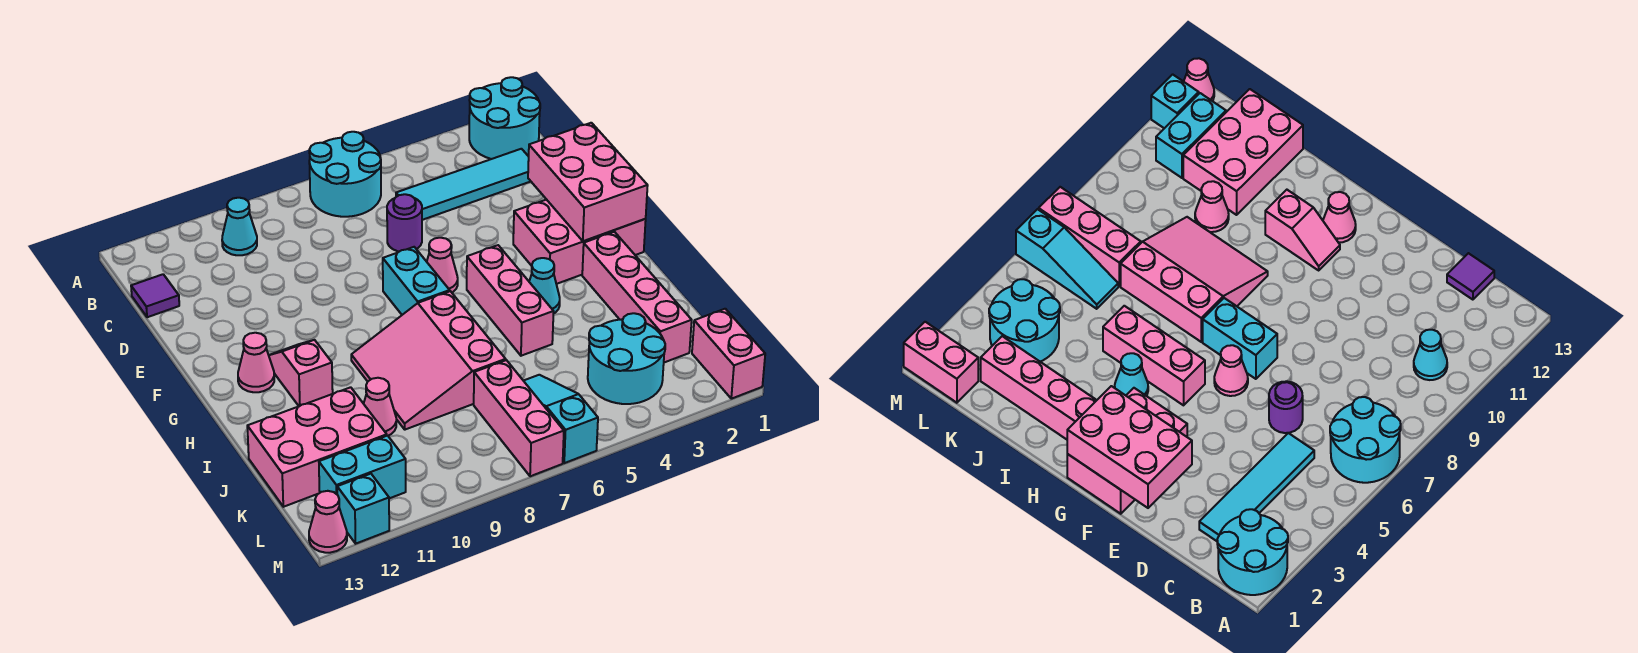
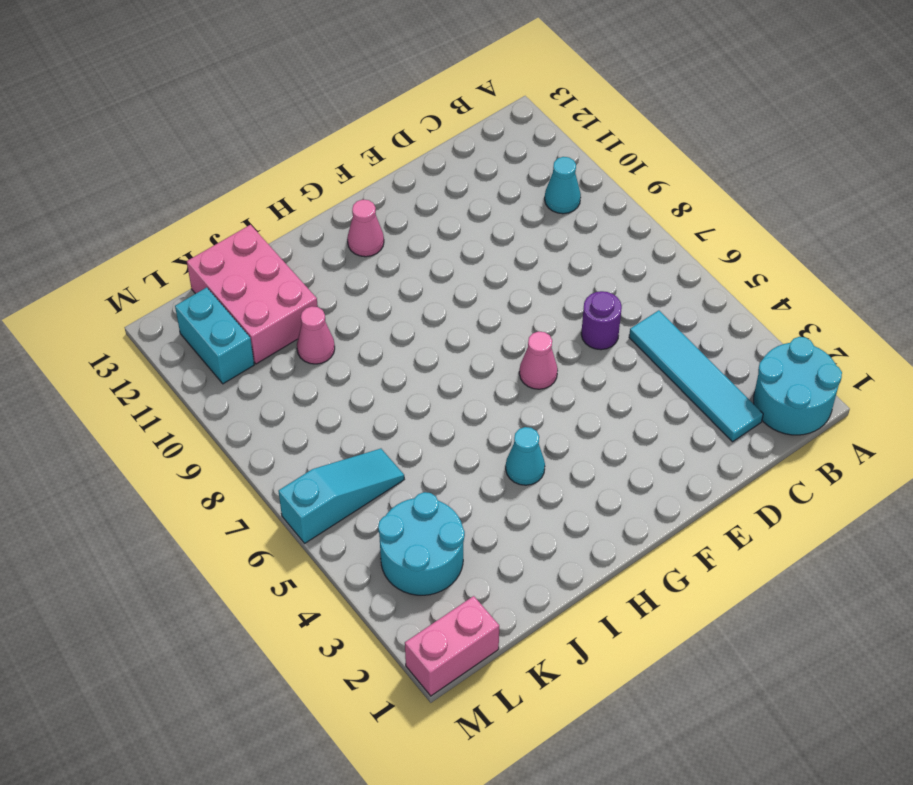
none -> cyan round brick A6:B7 level 1
none -> purple tile C13 level 1
none -> pink brick F1:G3 level 1

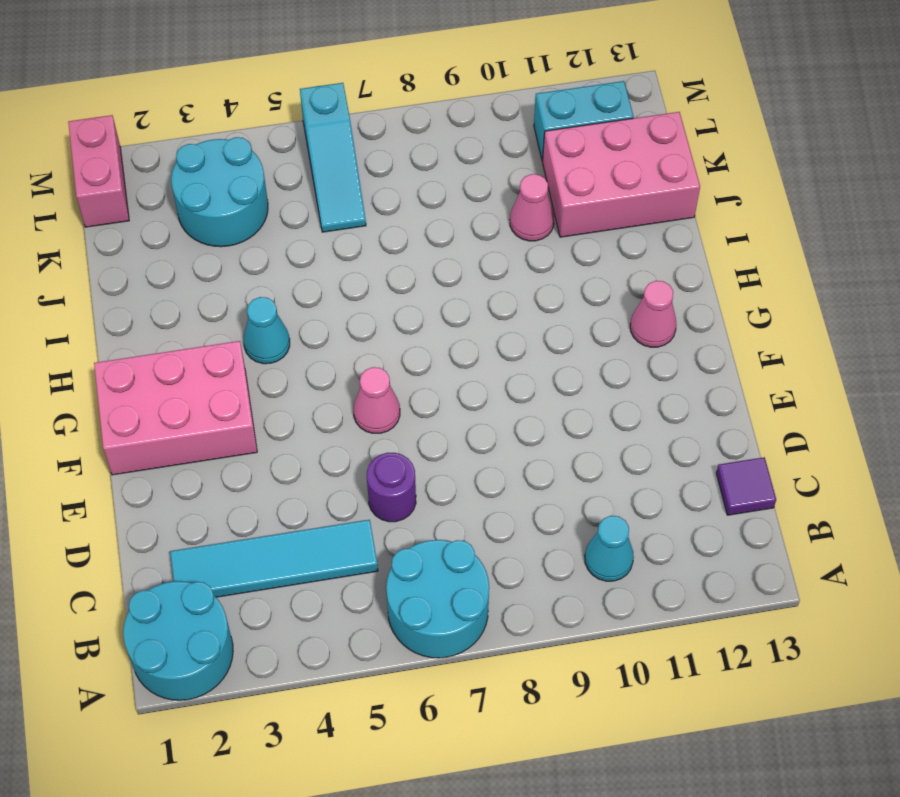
none -> cyan brick F7:G7 level 1
none -> pink brick G5:I5 level 1
none -> pink slope G11:H11 level 1 top H

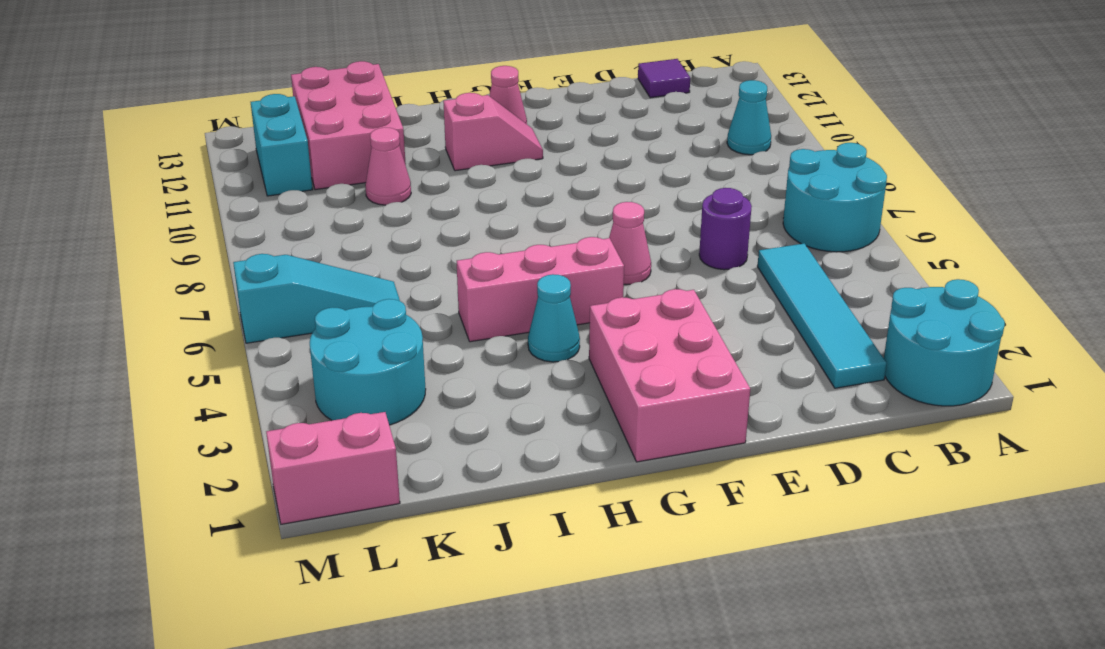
none -> cyan brick F7:G7 level 1
none -> pink brick H2:K2 level 1
none -> pink slope H7:J9 level 1 top 7

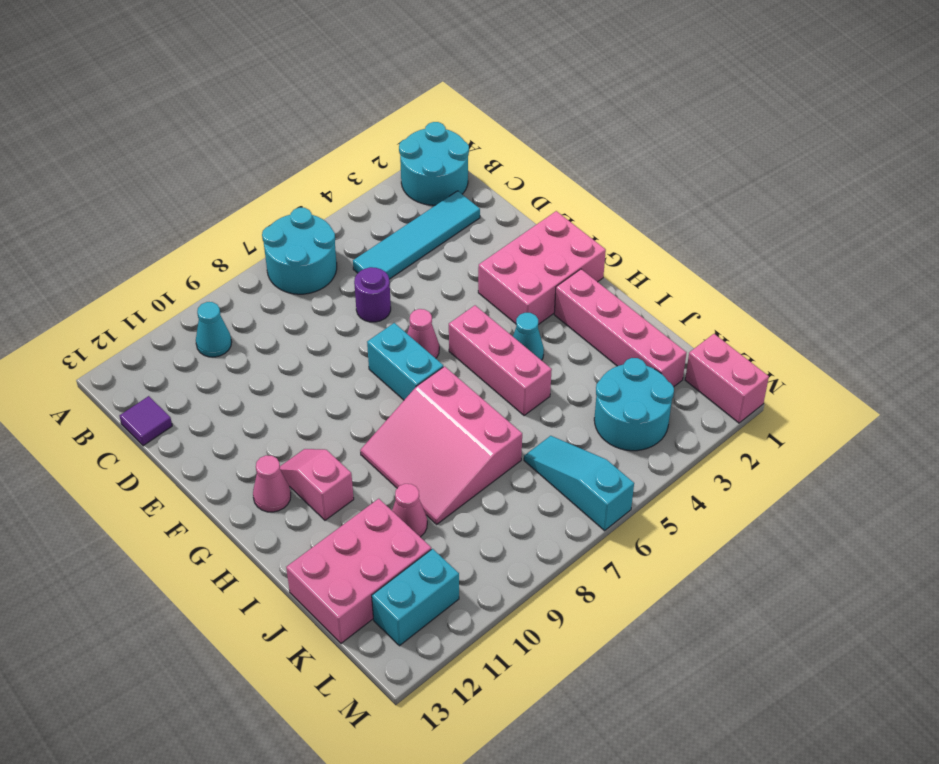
none -> pink brick K7:M7 level 1
none -> cyan brick M12 level 1
none -> pink cone M13 level 1

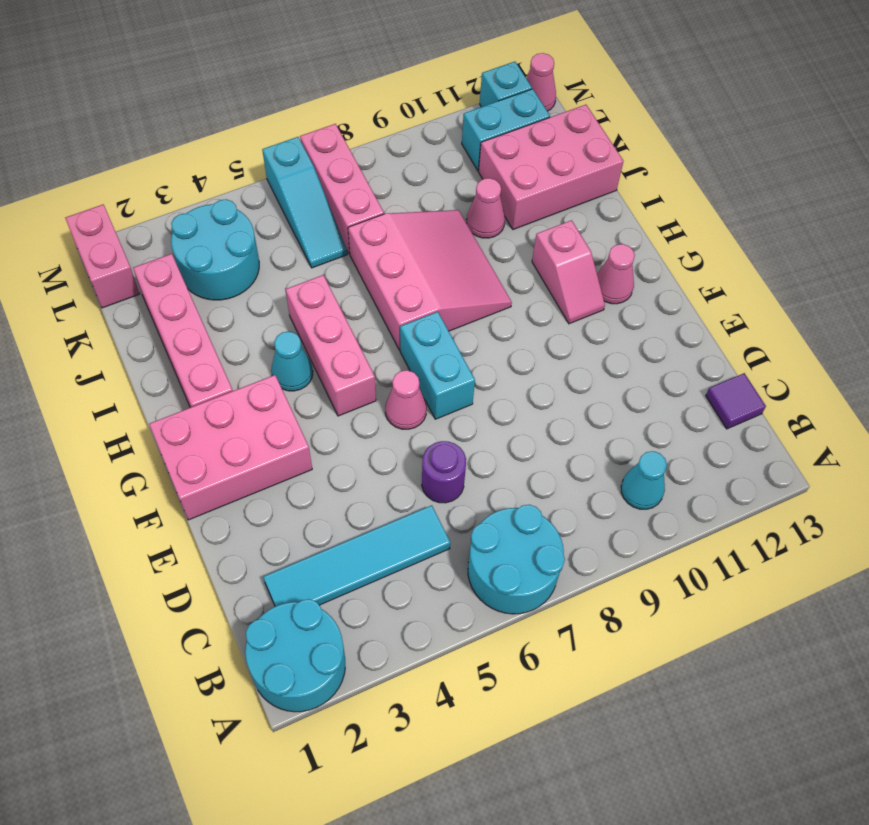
none -> pink brick E1:G2 level 2

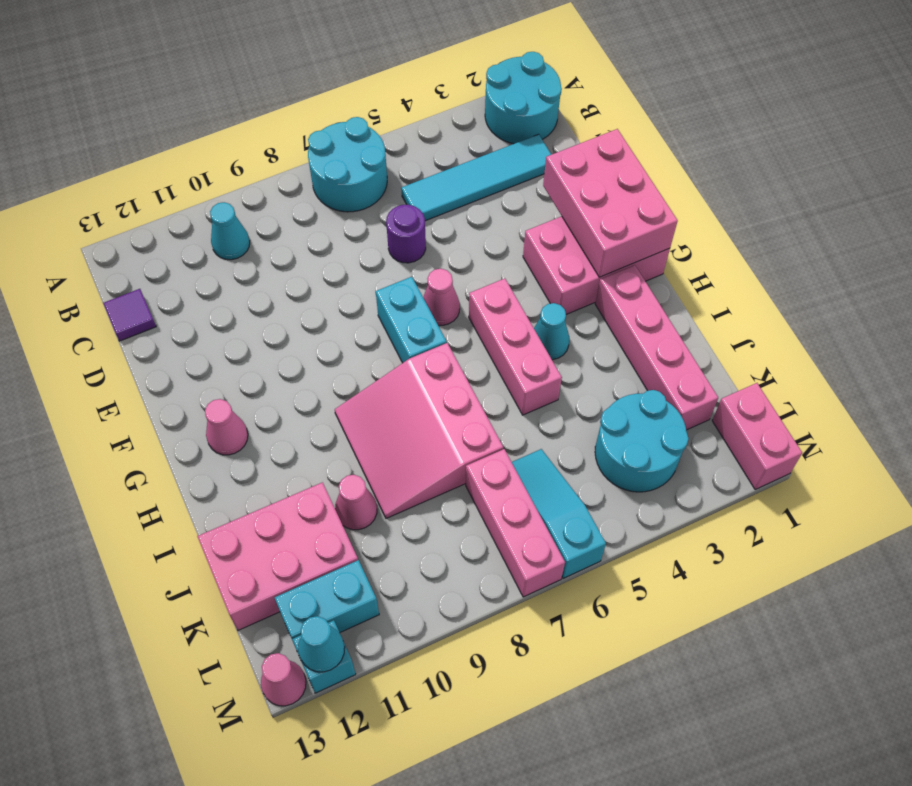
cyan cone M12 level 2 -> none
none -> pink slope G11:H11 level 1 top H

